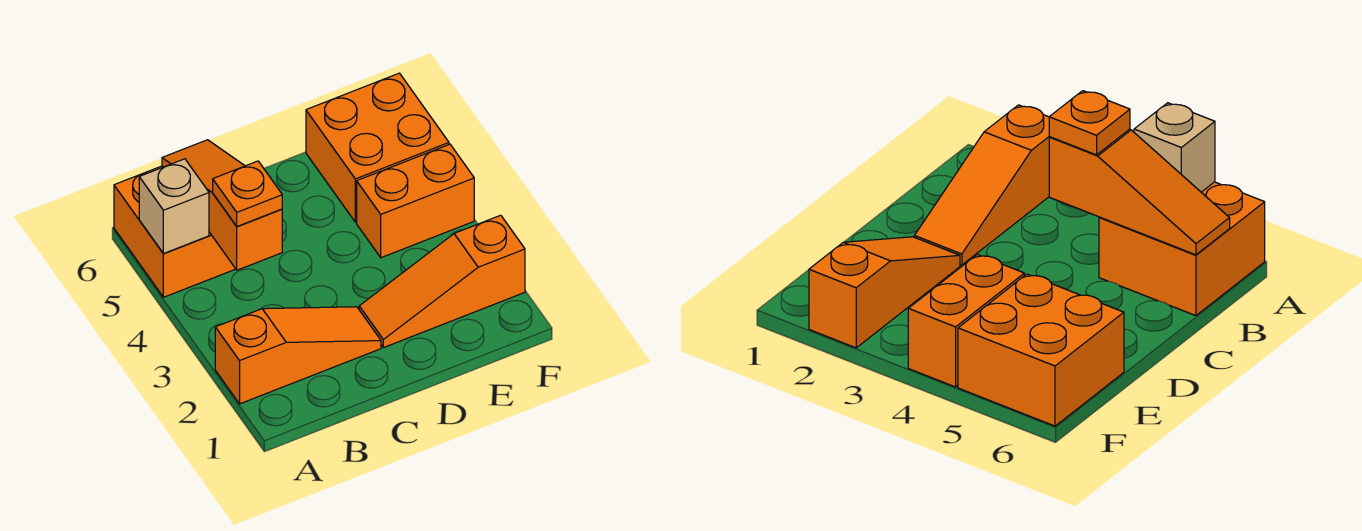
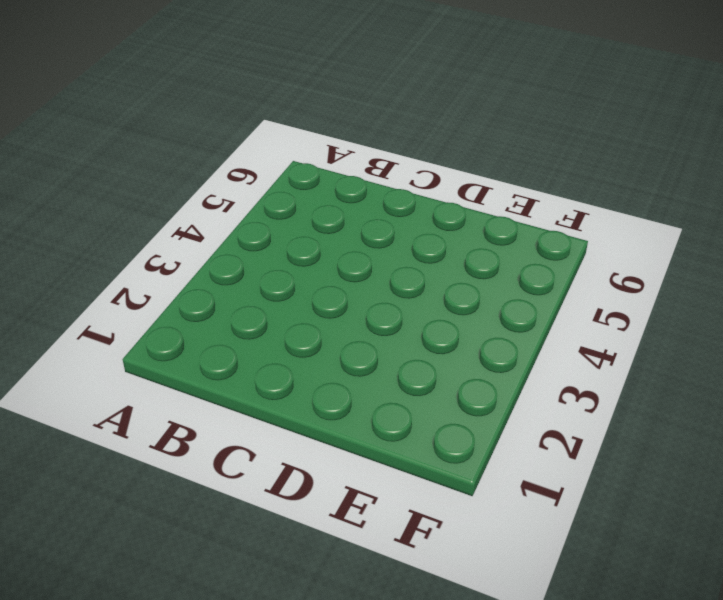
none -> orange slope A2:C2 level 1 top A
none -> orange brick A5:B6 level 1

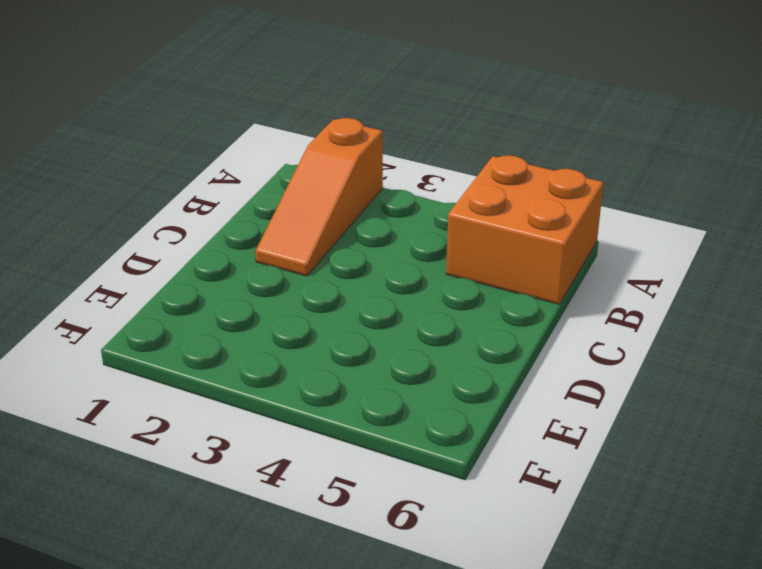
none -> orange slope D2:F2 level 1 top F
none -> orange brick E4:F4 level 1

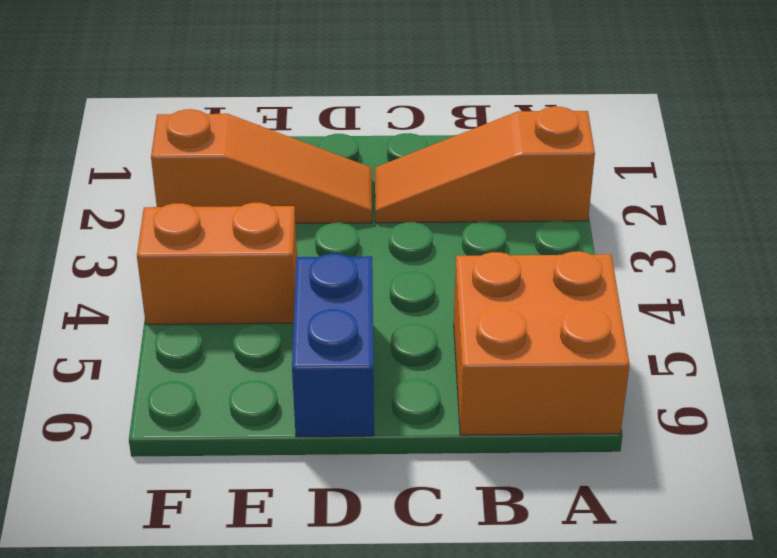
blue brick D5:D6 level 1 -> none
none -> orange brick E5:F6 level 1
none -> tan brick A5 level 2

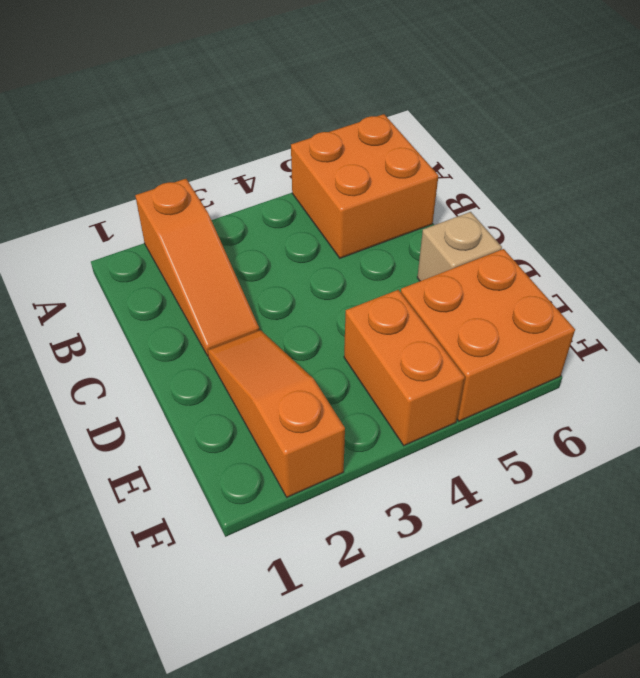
tan brick D6 level 1 -> tan brick A5 level 2
none -> orange slope B4:B6 level 2 top 4
none -> orange plate B4 level 3

